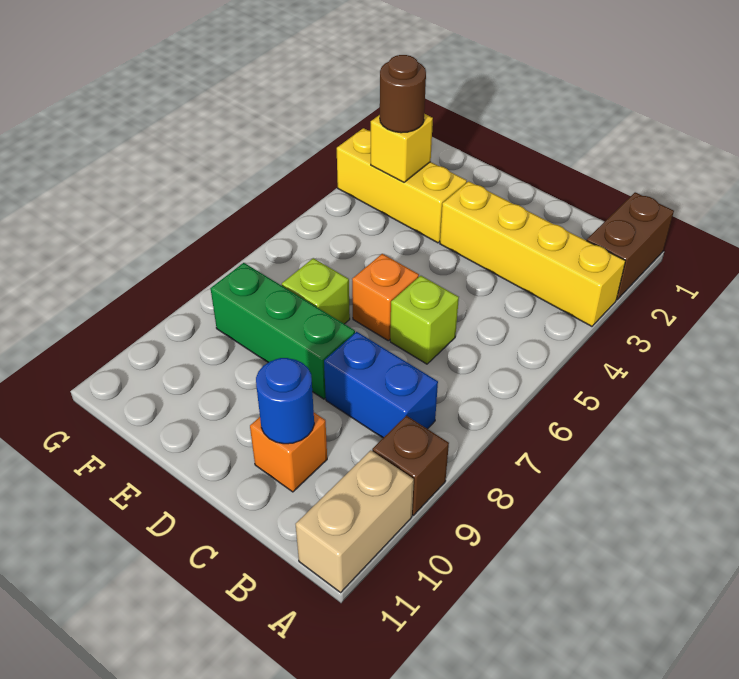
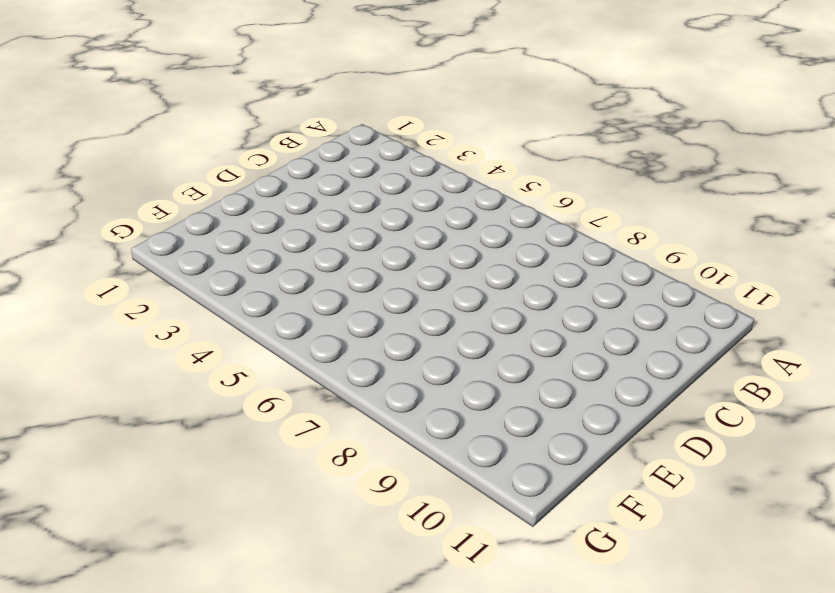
none -> brown brick A1:A2 level 1
none -> yellow brick A3:D3 level 1
none -> brown brick A9 level 1

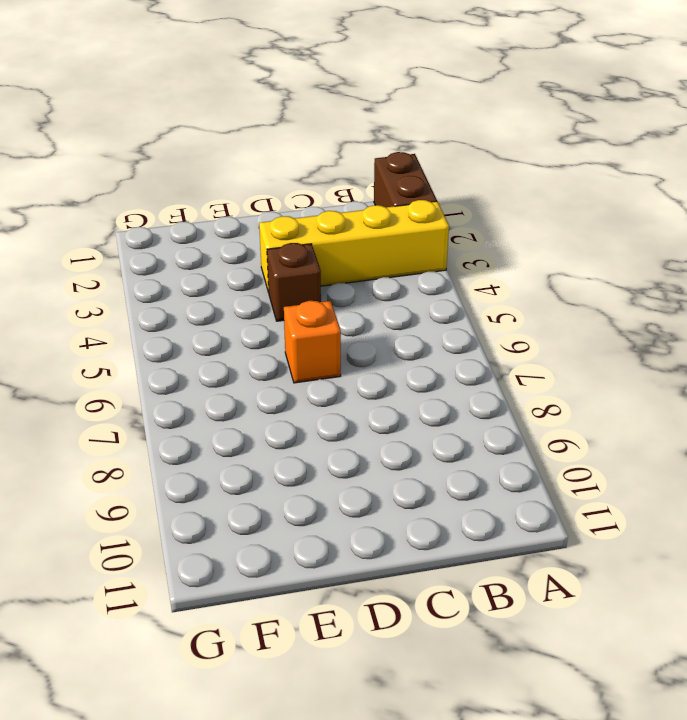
brown brick D4 level 1 -> brown brick A9 level 1
none -> tan brick A10:A11 level 1
none -> blue brick B8:C8 level 1
none -> lime brick C6 level 1

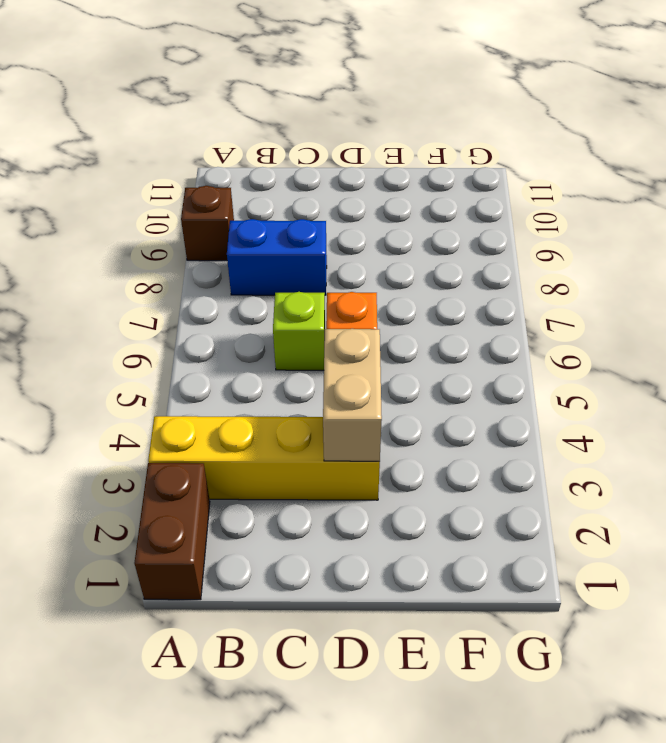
tan brick D3:D4 level 2 -> tan brick A10:A11 level 1
none -> orange brick C10 level 1
none -> green brick D8:F8 level 1
none -> yellow brick E3:G3 level 1

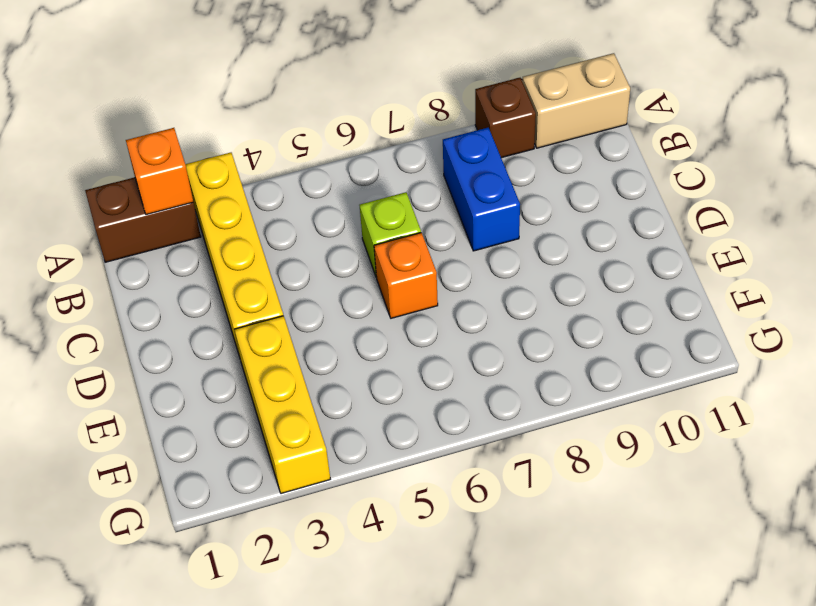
orange brick A2 level 2 -> orange brick C10 level 1
none -> green brick D8:F8 level 1
none -> lime brick E7 level 1
none -> blue round brick C10 level 2

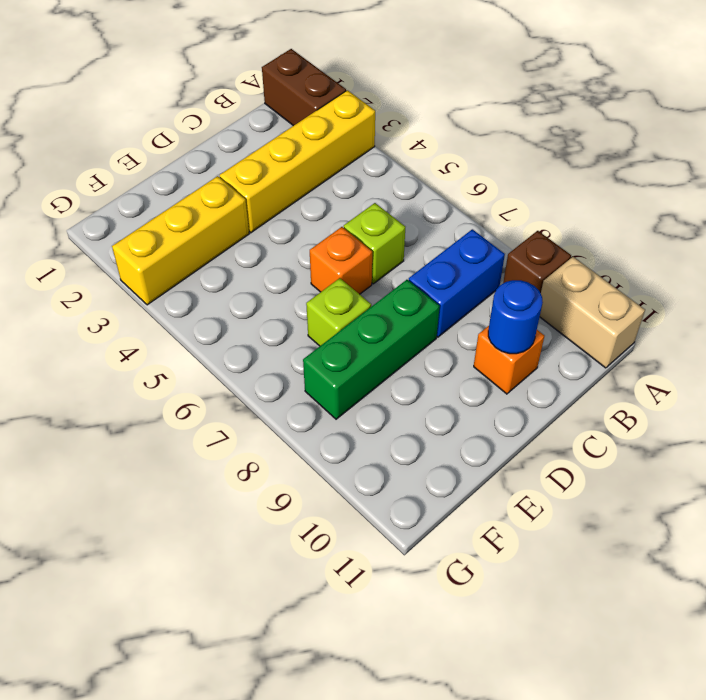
none -> yellow brick F3 level 2
none -> brown round brick F3 level 3

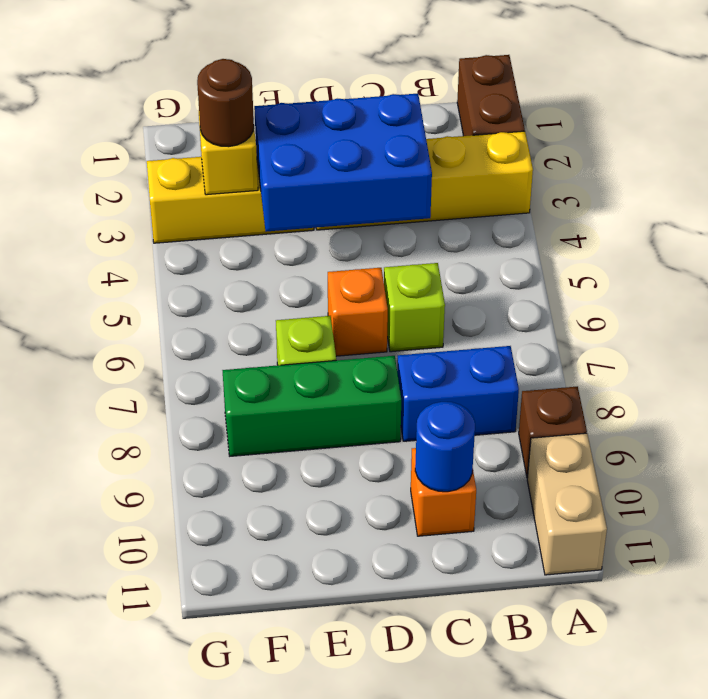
blue brick C3:E4 level 2 -> none

